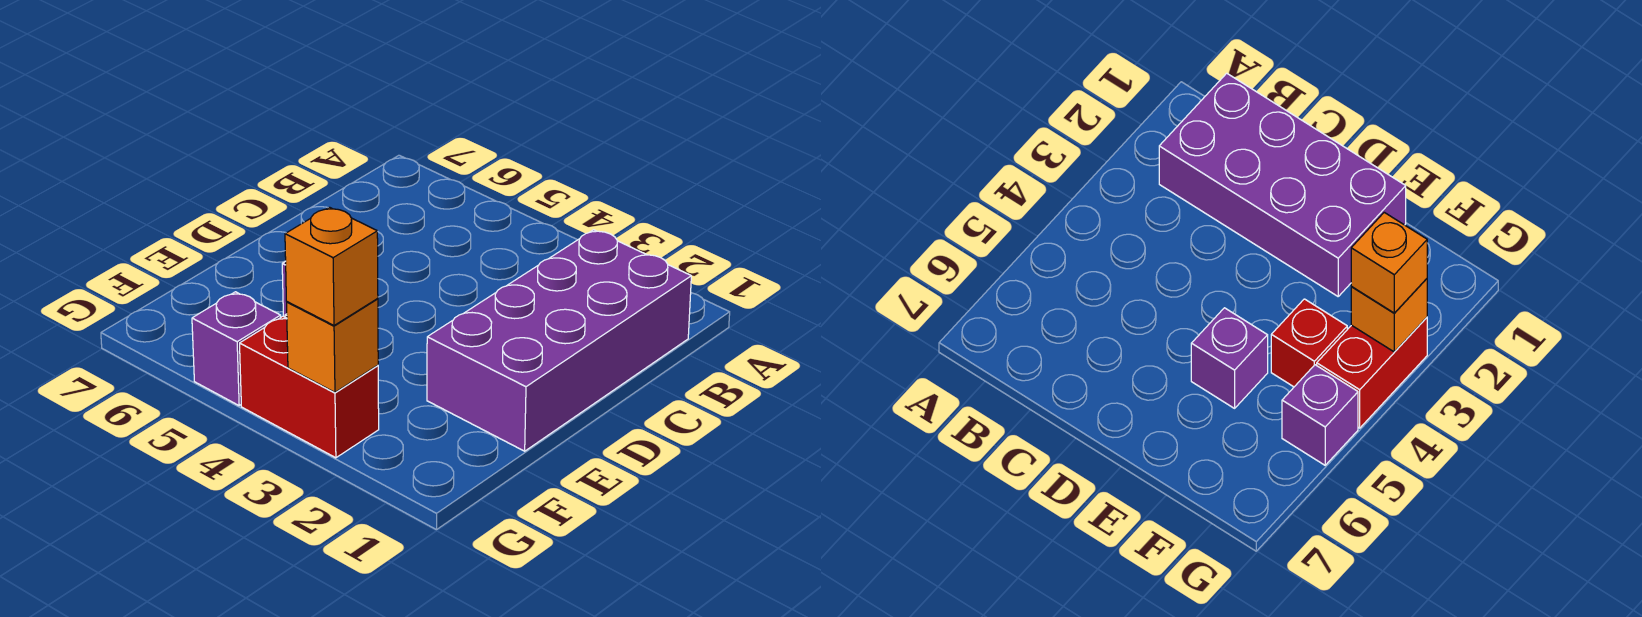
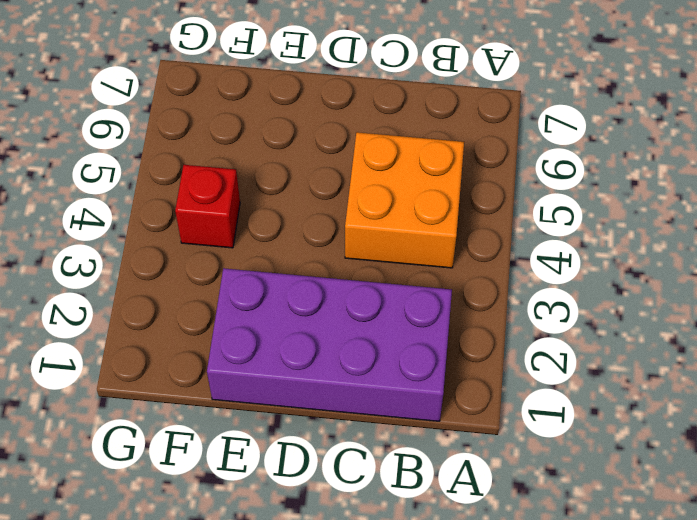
orange brick B4:C5 level 1 -> none
none -> purple brick E5 level 1
none -> red brick G3:G4 level 1

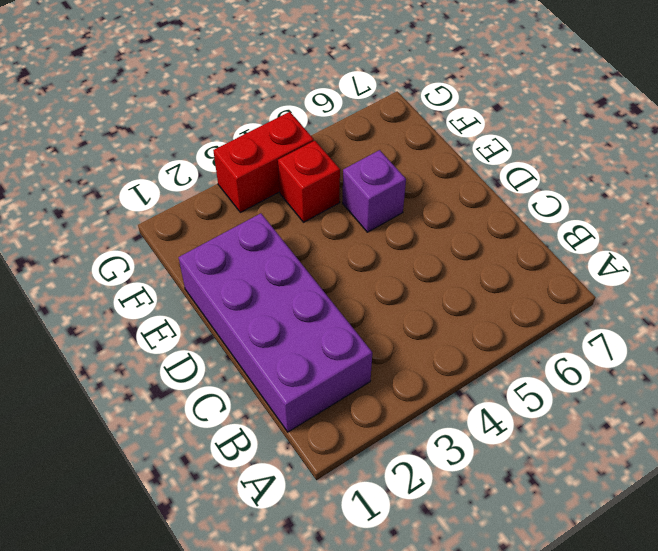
none -> purple brick G5 level 1
none -> orange brick G3 level 2

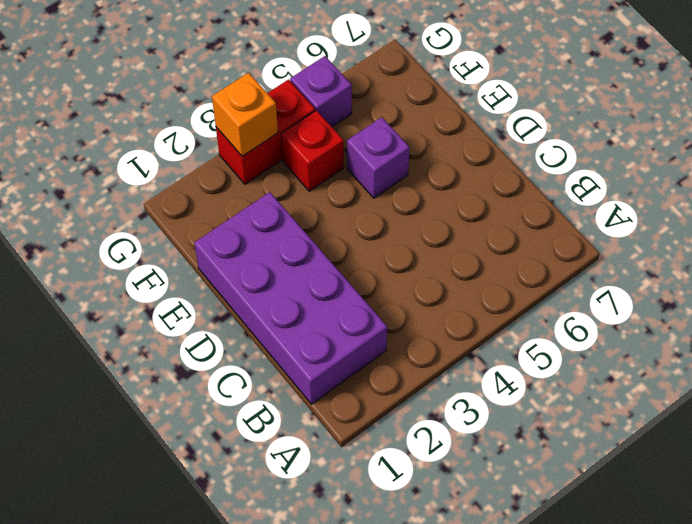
none -> orange brick G3 level 3

